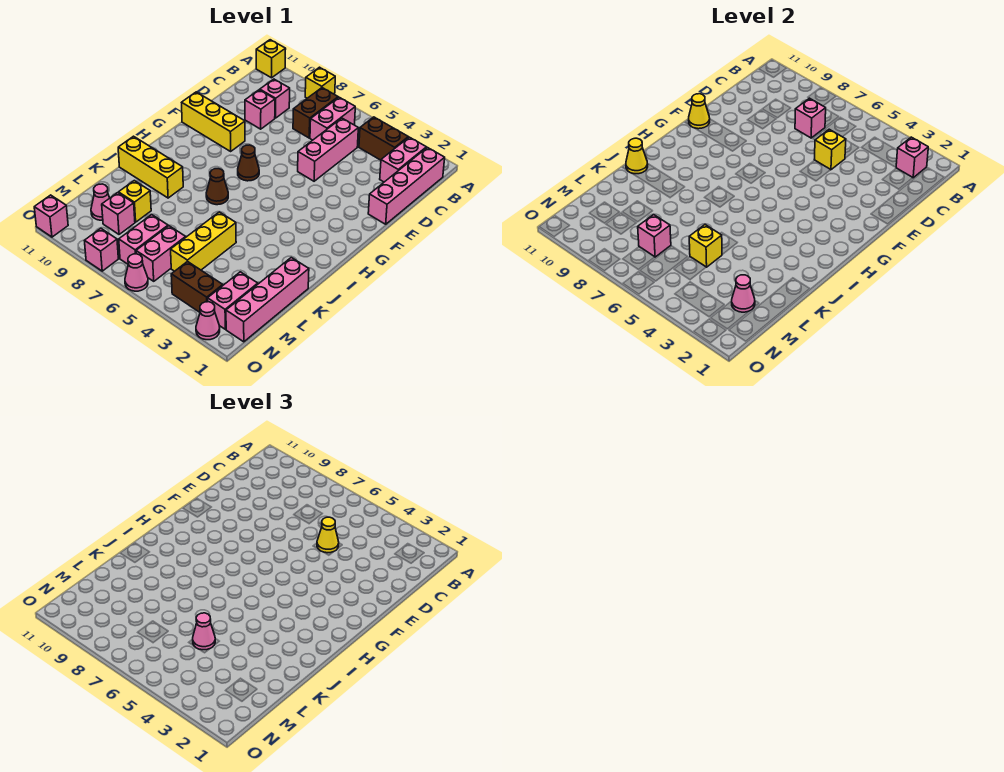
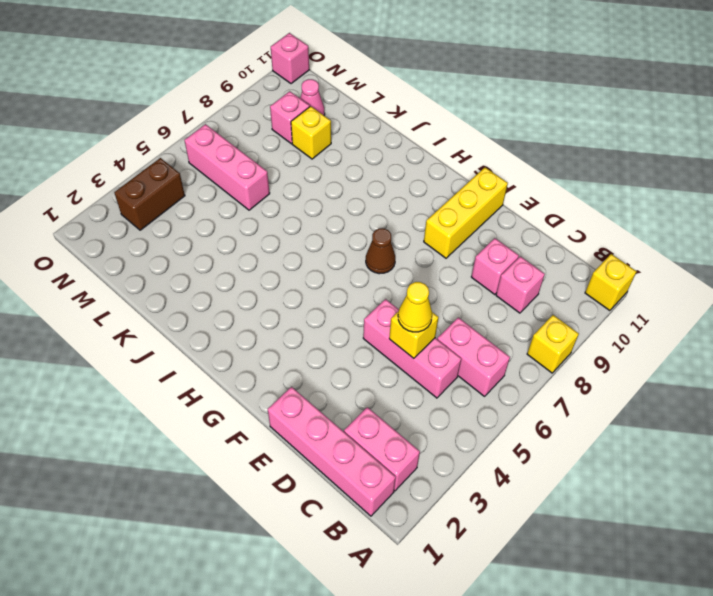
pink brick L6:N6 level 1 -> pink brick M6:N6 level 1
none -> brown brick B3:B4 level 1
none -> brown brick B7:C7 level 1
none -> brown cone I7 level 1
none -> yellow brick J9:J11 level 1

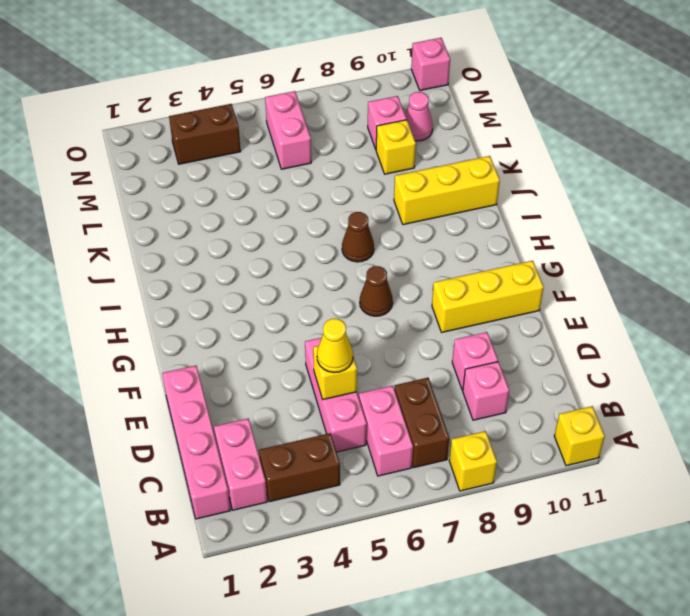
none -> pink brick K1:N1 level 1
none -> yellow brick K5:M5 level 1
none -> pink brick M2:N2 level 1
none -> pink brick M7:N7 level 1

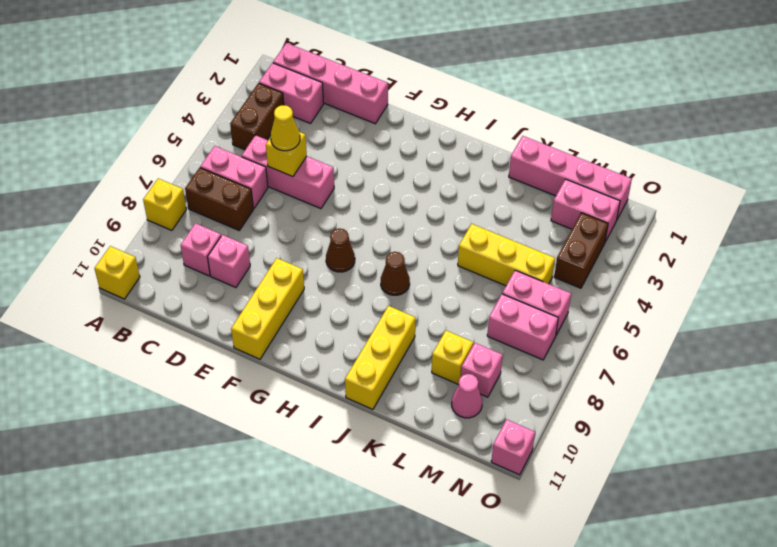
none -> pink cone O2 level 1
none -> pink cone O6 level 1
none -> pink brick O8 level 1
none -> pink brick B2 level 2

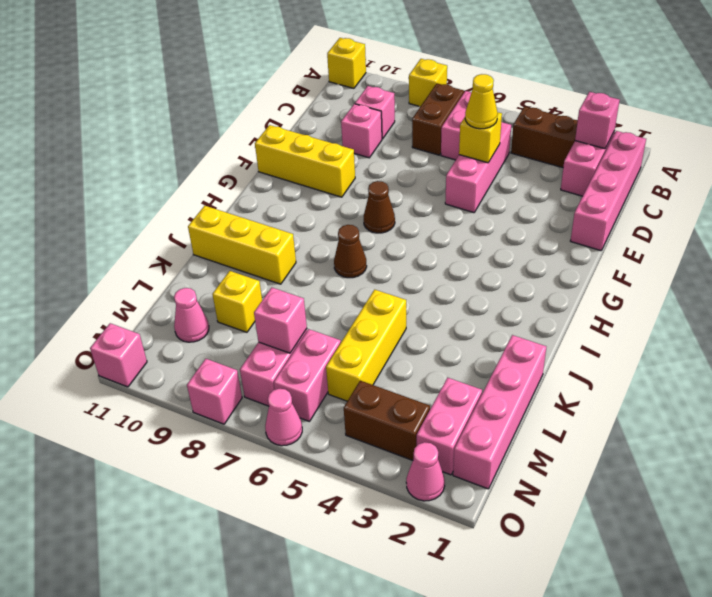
none -> pink brick M9 level 1
none -> pink brick C7 level 2
none -> yellow cone F11 level 2
none -> yellow cone J11 level 2

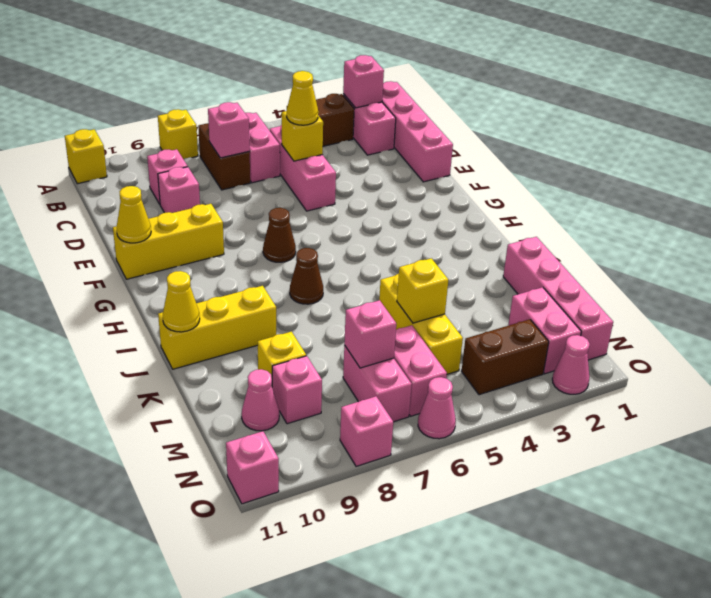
none -> pink cone M2 level 2
none -> pink cone L5 level 3

